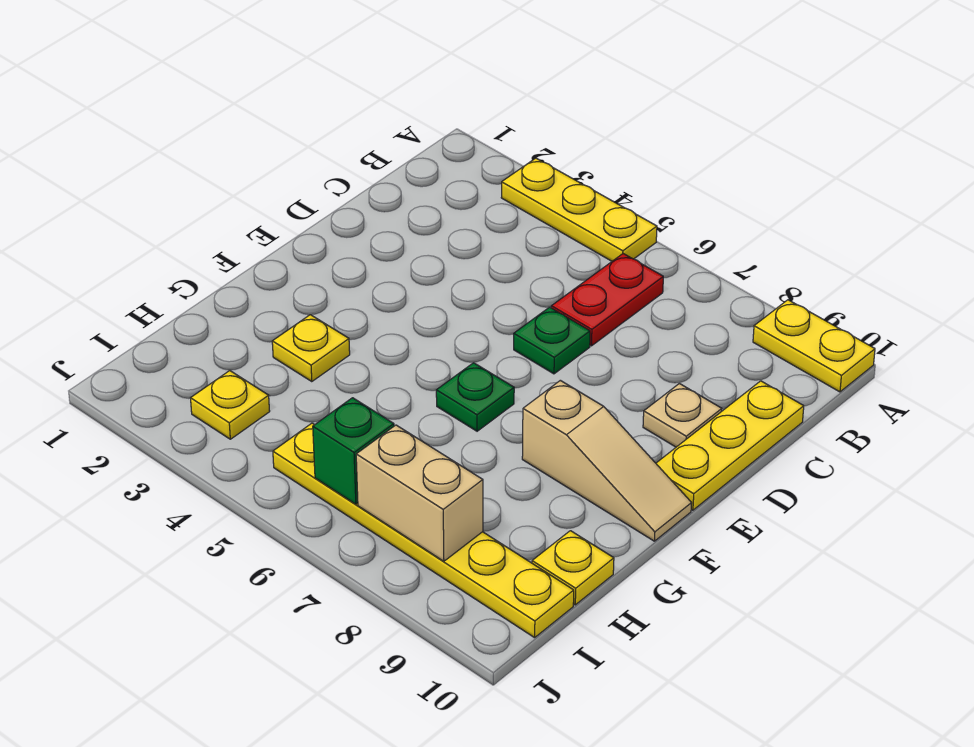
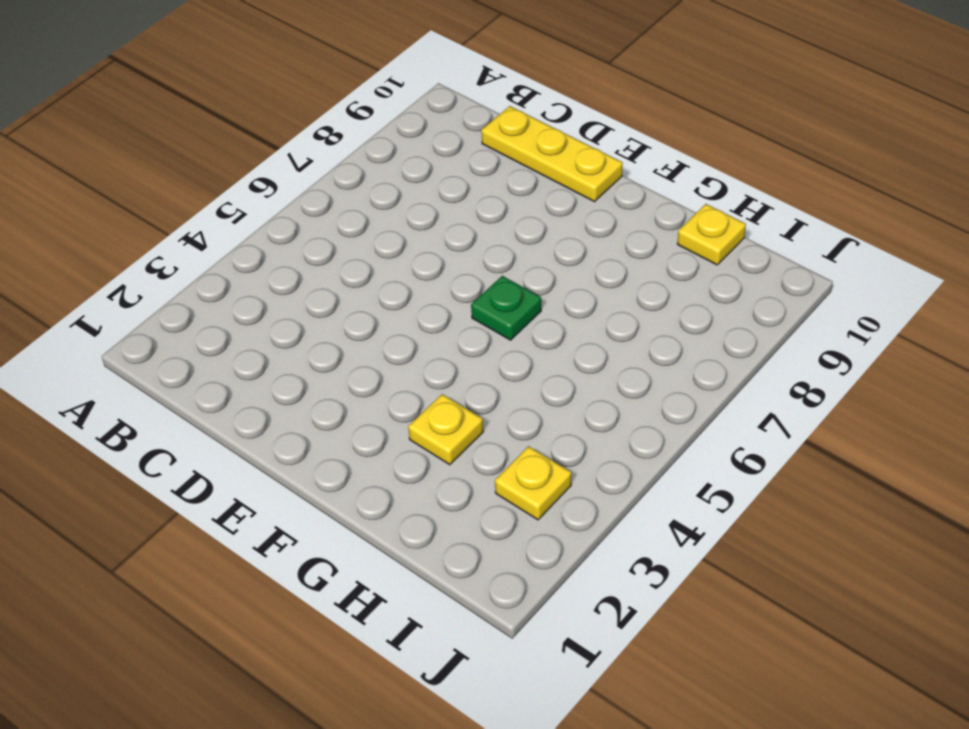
none -> yellow plate A3:A5 level 1
none -> yellow plate A9:A10 level 1
none -> red plate B6:C6 level 1

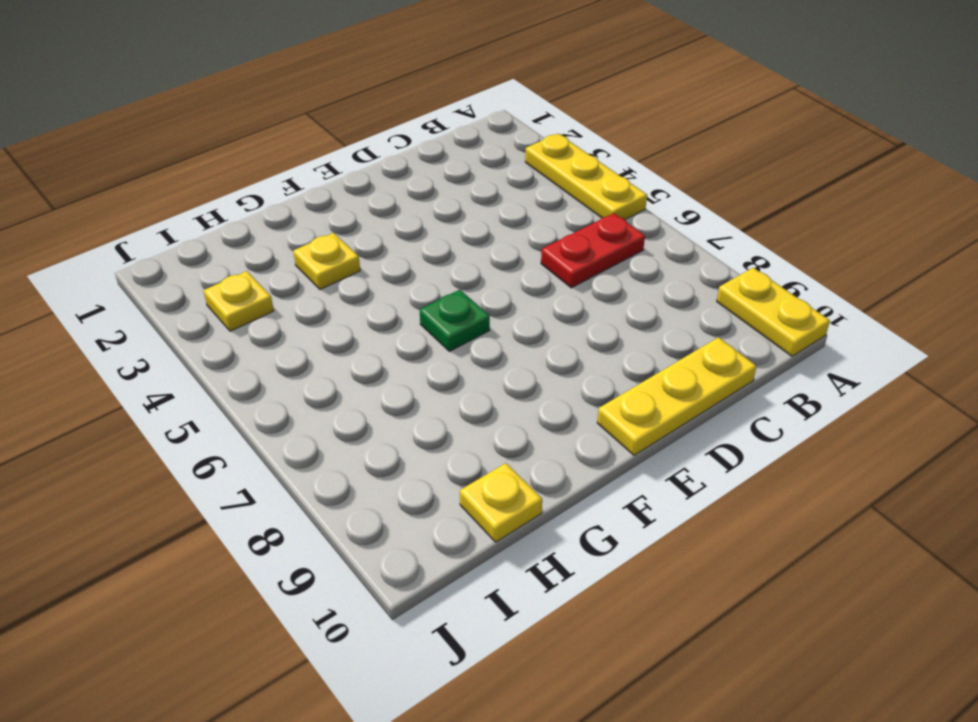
none -> green plate D6 level 1
none -> tan plate D9 level 1
none -> tan slope F8:F10 level 1 top 8

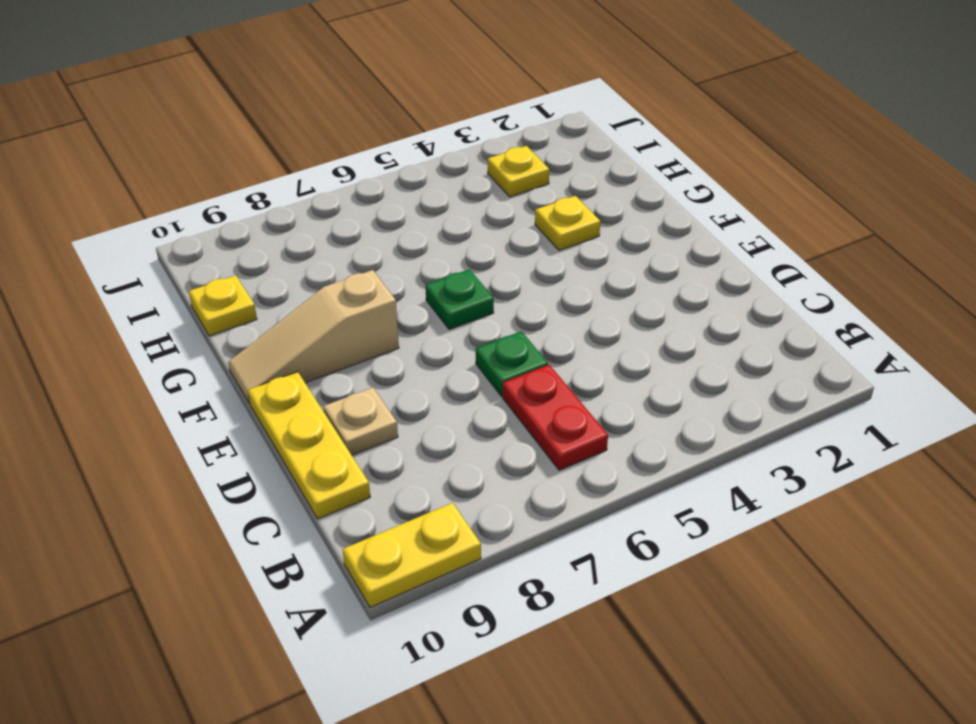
none -> yellow plate A3:A5 level 1
none -> yellow plate I5:I10 level 1
none -> green brick I6 level 2

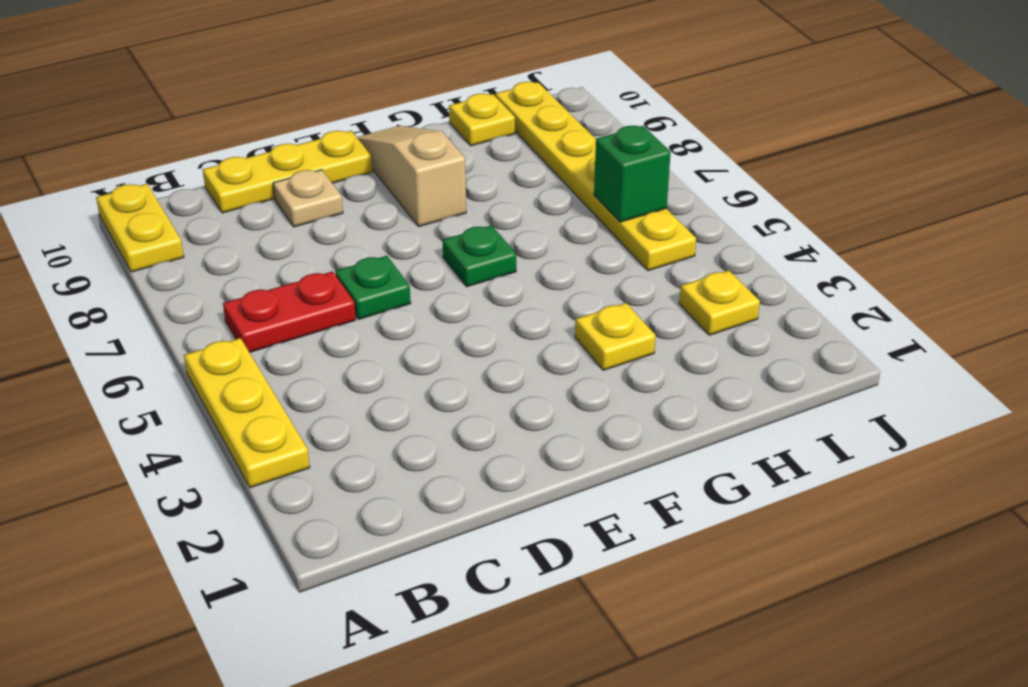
none -> tan brick I7:I8 level 2

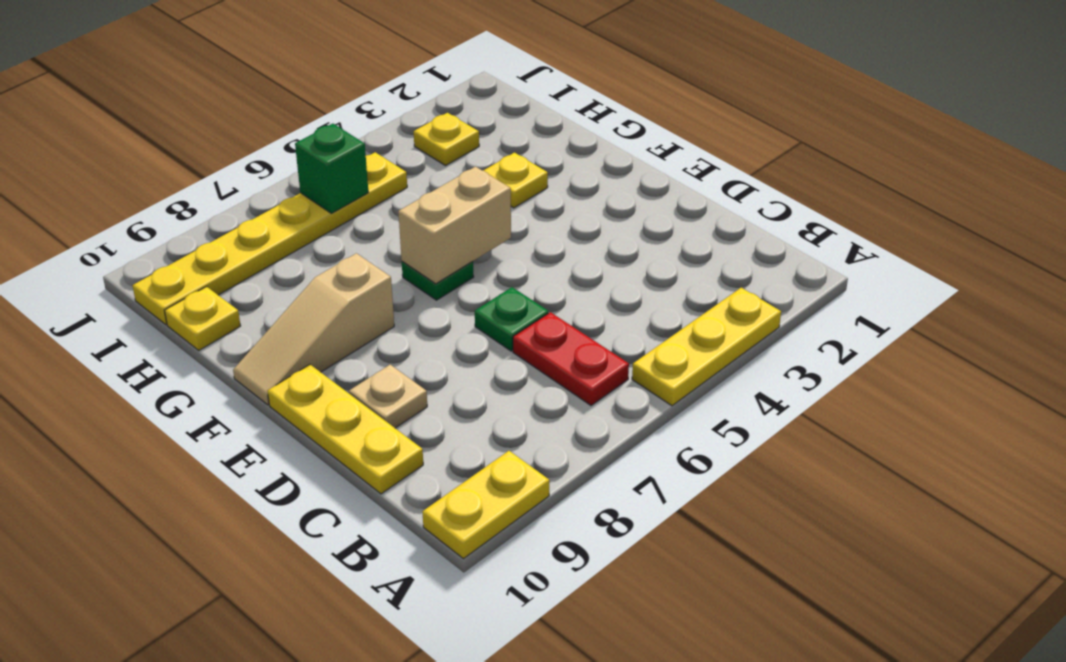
tan brick F5:F6 level 2 -> tan brick I7:I8 level 2

